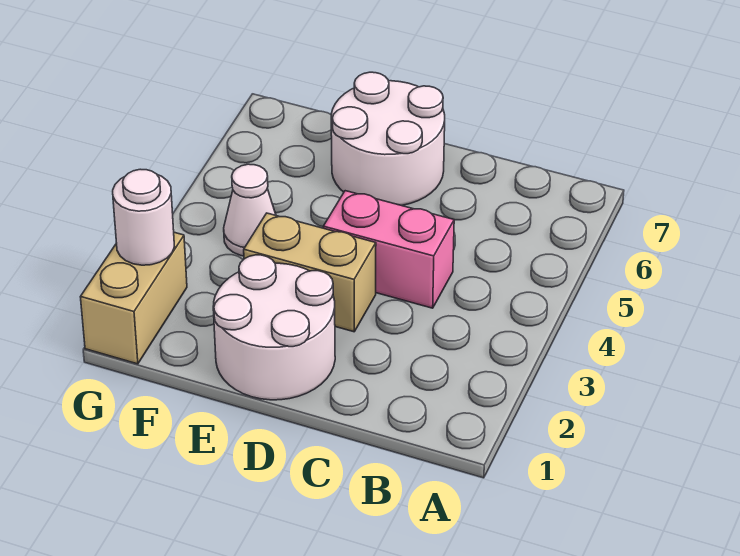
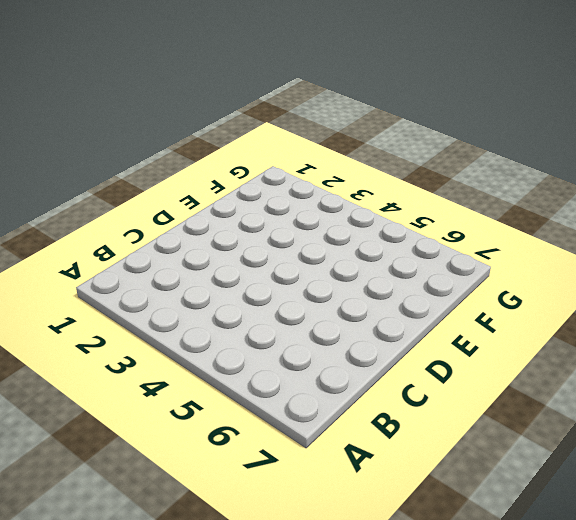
none -> pink brick C4:D4 level 1
none -> white round brick D1:E2 level 1

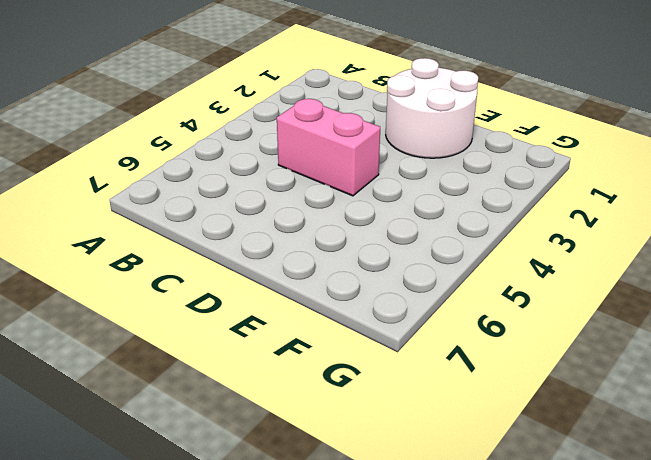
none -> tan brick D3:E3 level 1
none -> white round brick D6:E7 level 1

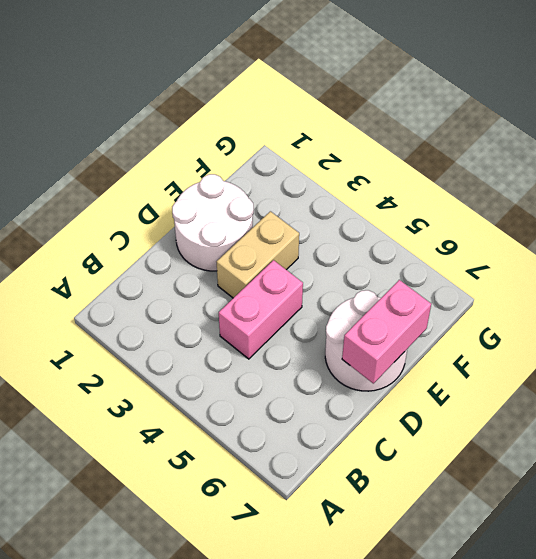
pink brick D7:E7 level 2 -> none
none -> white cone F4 level 1
none -> tan brick G1:G2 level 1

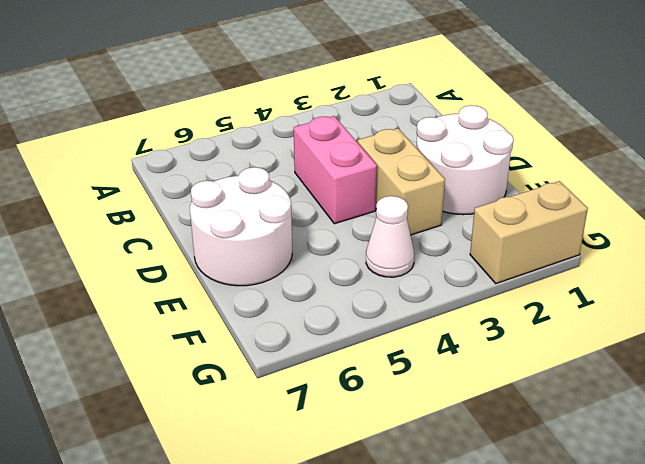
none -> white round brick G2 level 2

